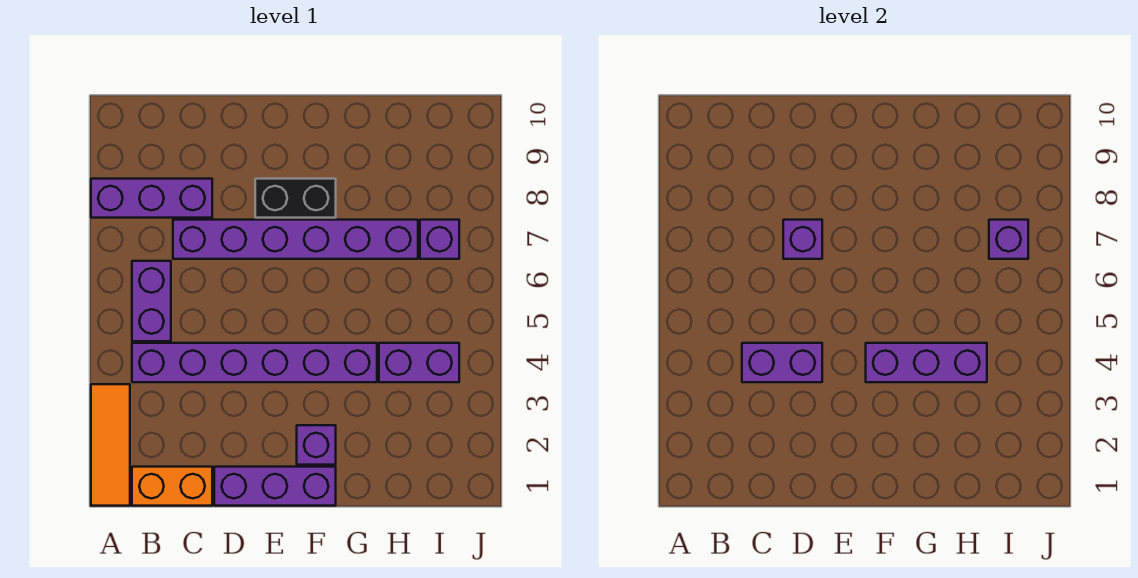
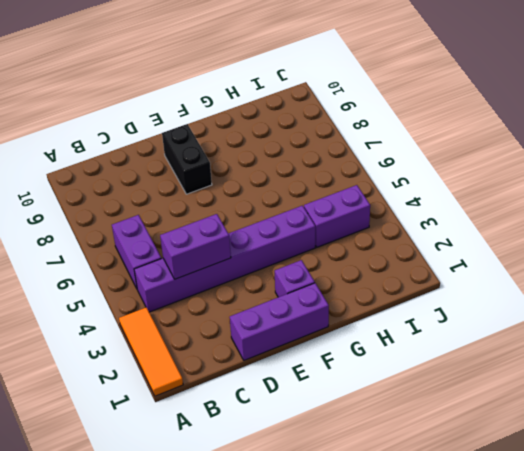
black brick E8:E9 level 1 -> black brick E8:F8 level 1
none -> purple brick A8:C8 level 1
none -> orange brick B1:C1 level 1
none -> purple brick C7:H7 level 1

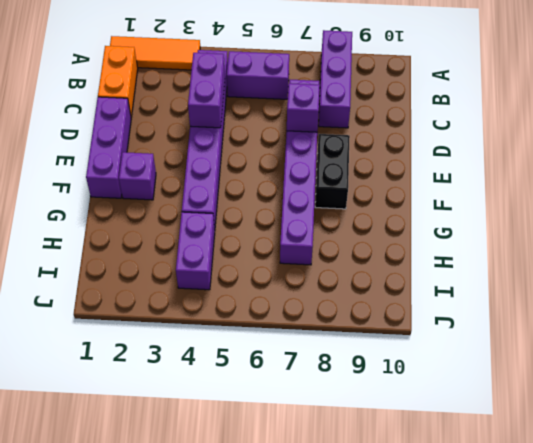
none -> purple brick I7 level 1
none -> purple brick F4:H4 level 2
none -> purple brick I7 level 2

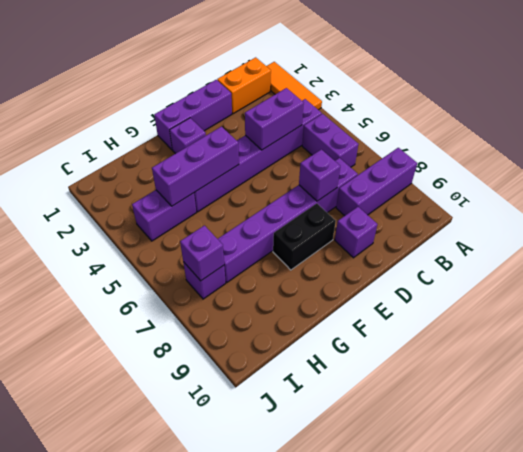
purple brick D9 level 1 -> none

